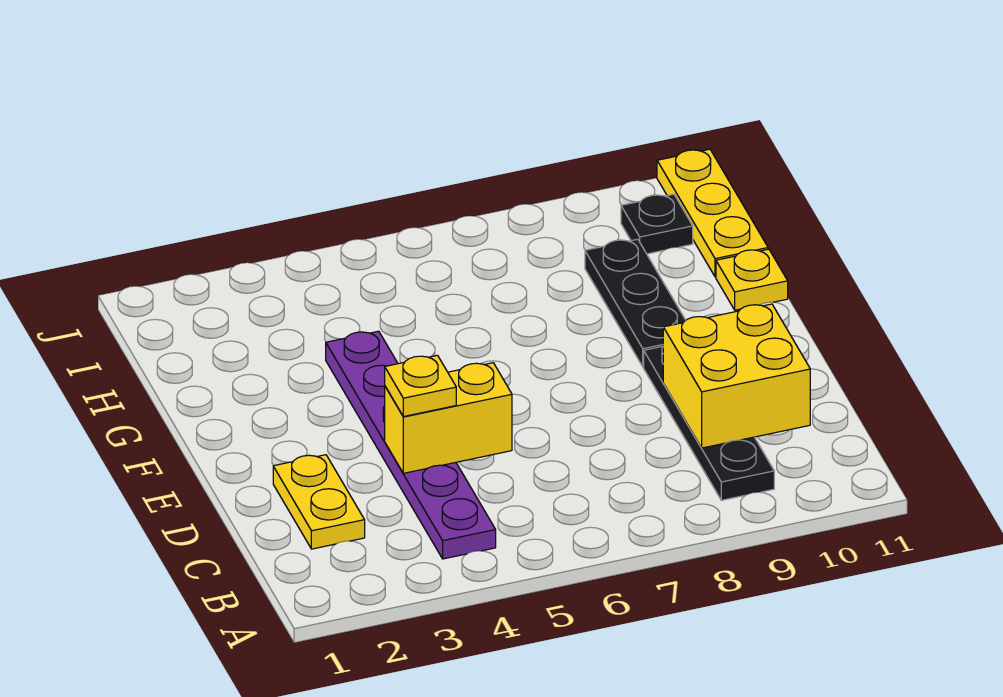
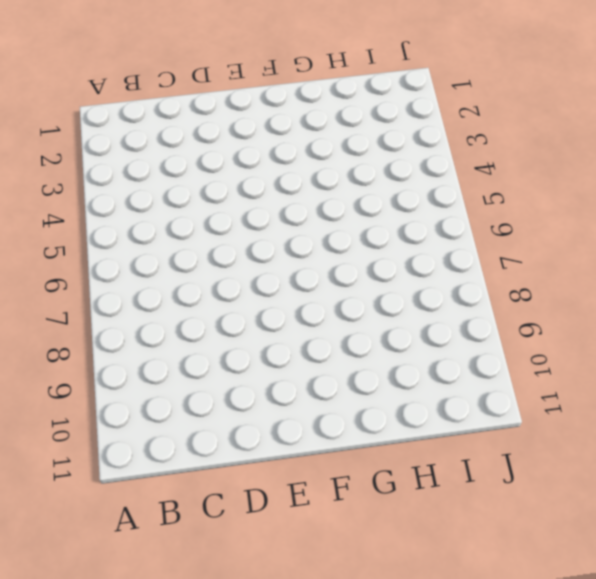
none -> purple plate B4:G4 level 1
none -> black plate B9:E9 level 1

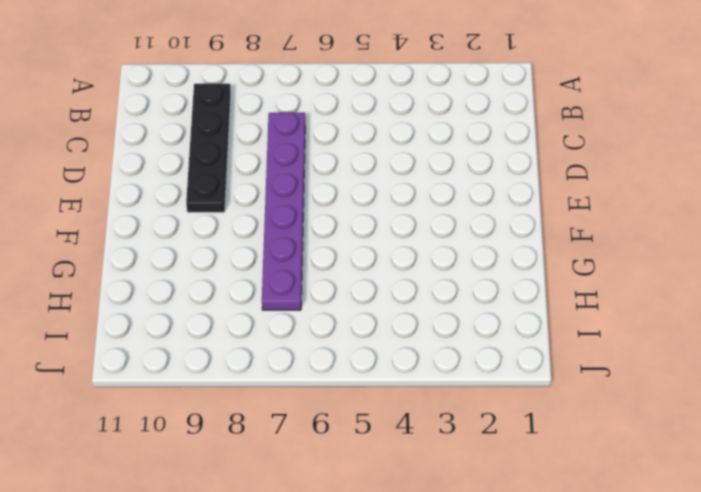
purple plate C7:H7 level 1 -> purple plate B4:G4 level 1
none -> yellow plate C2:D2 level 1
none -> black plate F9:H9 level 1

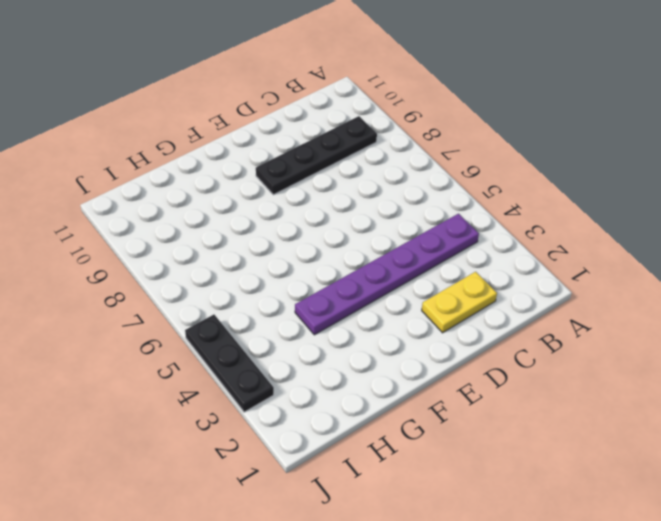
black plate J3:J5 level 1 -> black plate F9:H9 level 1
none -> yellow plate G11 level 1
none -> yellow plate H11:J11 level 1

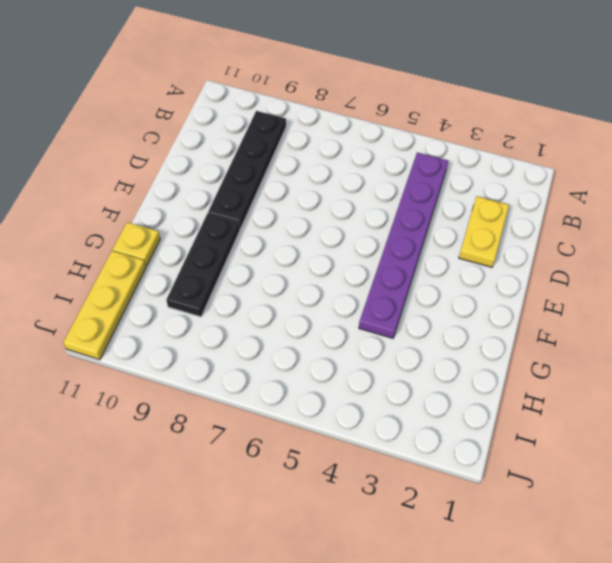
none -> black plate I10 level 1
none -> yellow brick C9:D10 level 2

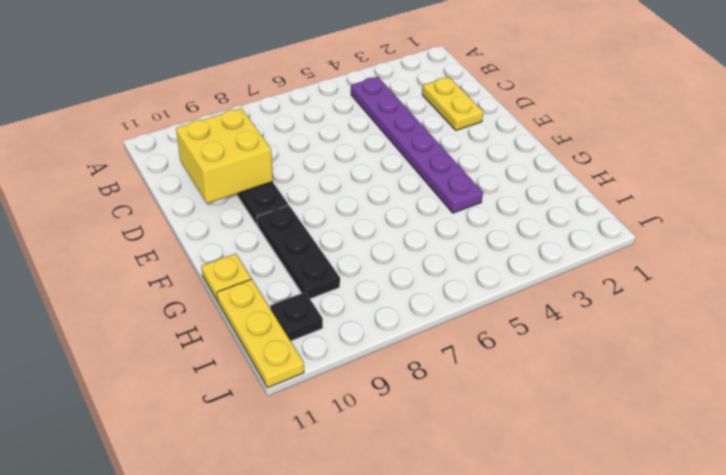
none -> yellow brick D4:D5 level 2
none -> yellow plate D4 level 3

